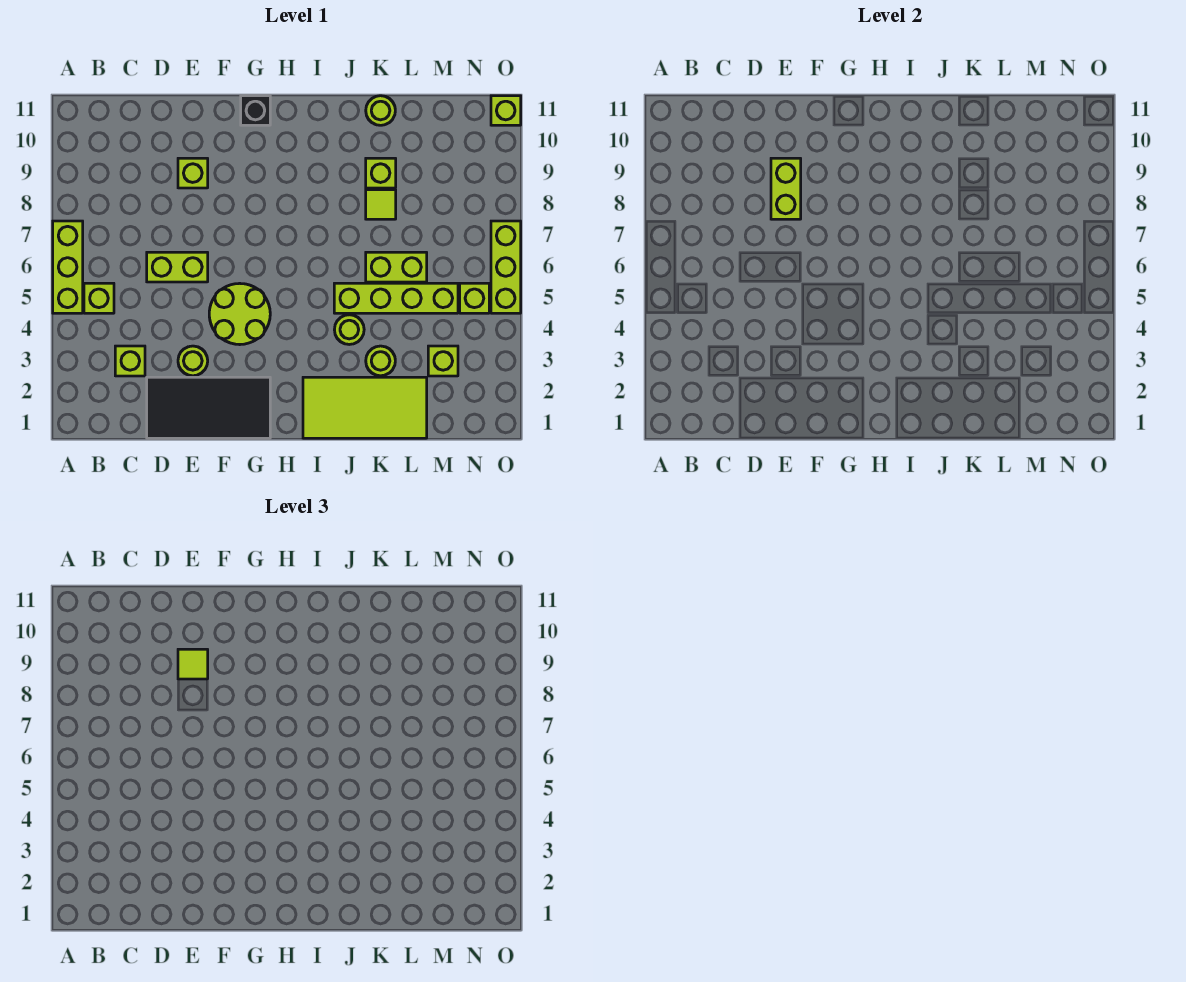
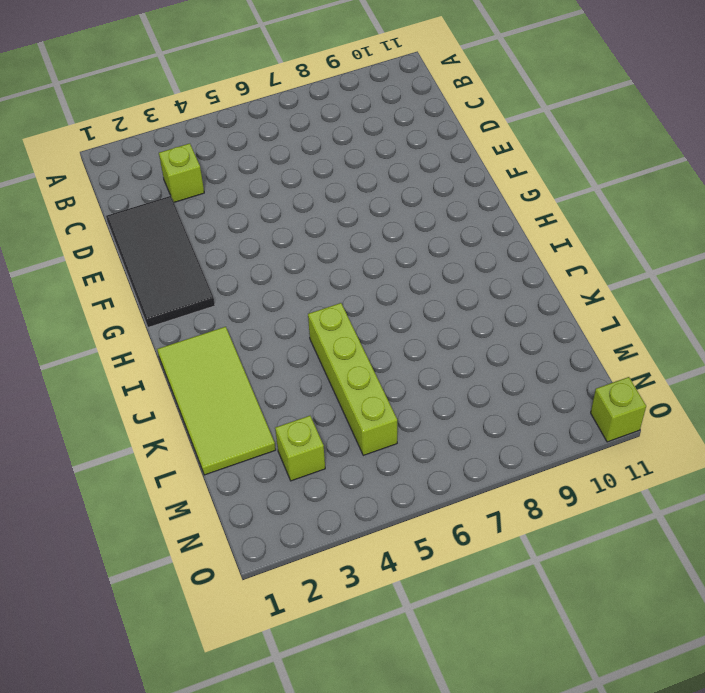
none -> lime brick A5:A7 level 1
none -> lime brick B5 level 1
none -> lime brick D6:E6 level 1

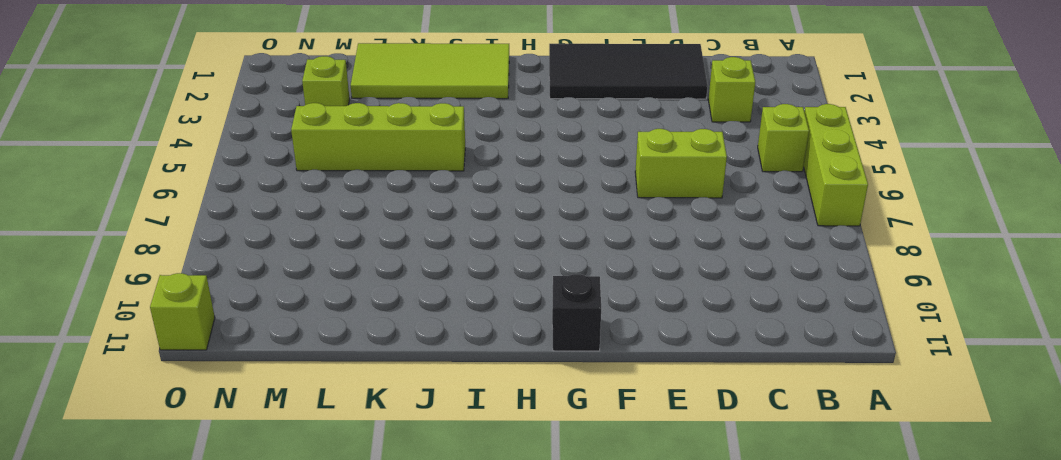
none -> lime round brick E3 level 1
none -> lime brick E9 level 1
none -> lime round brick F4:G5 level 1

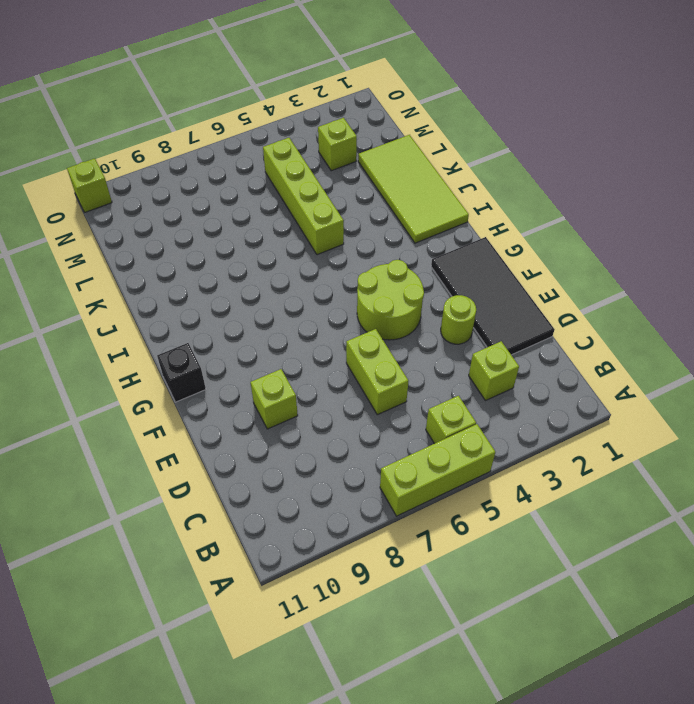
none -> lime round brick J4 level 1
none -> lime round brick K3 level 1
none -> lime brick K6:L6 level 1

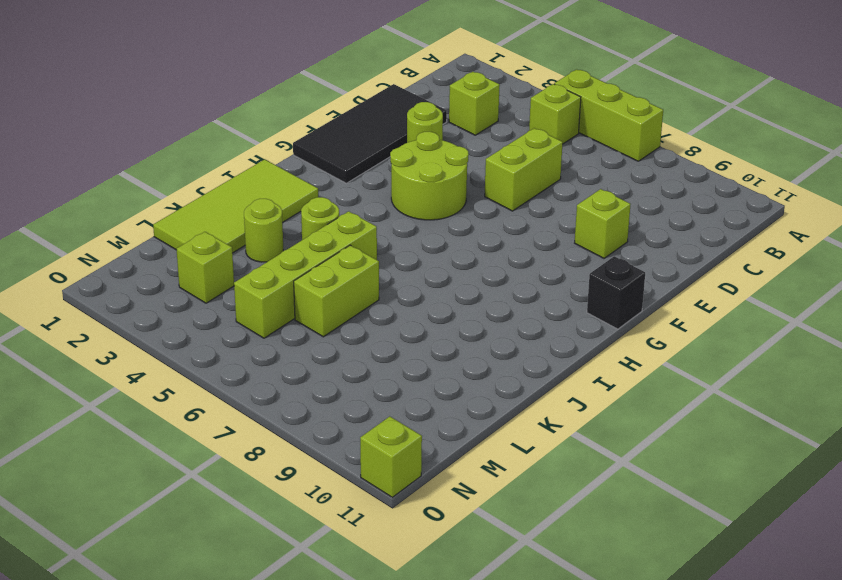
none -> lime tile K8 level 1
none -> lime brick K9 level 1
none -> lime round brick K11 level 1

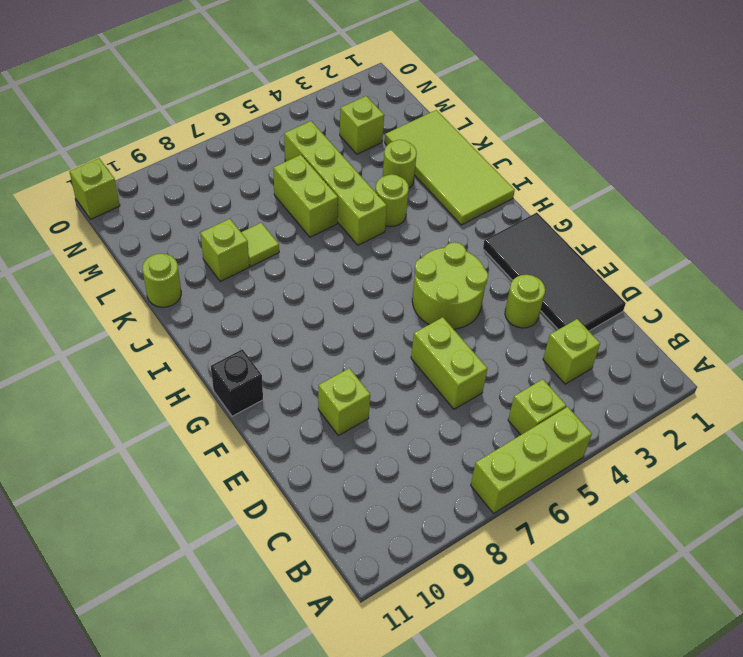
none -> lime brick N5 level 1
none -> lime brick O5:O7 level 1
none -> lime brick E8:E9 level 2

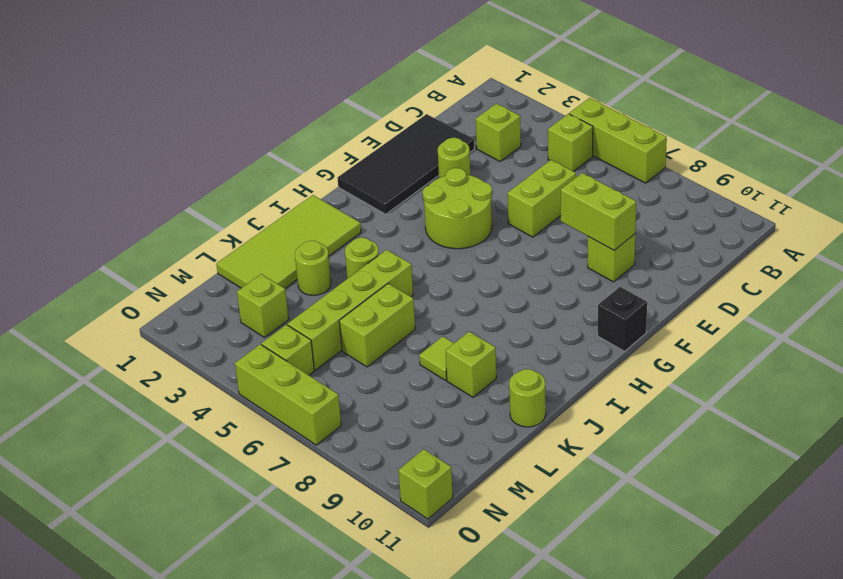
none -> lime tile E9 level 3

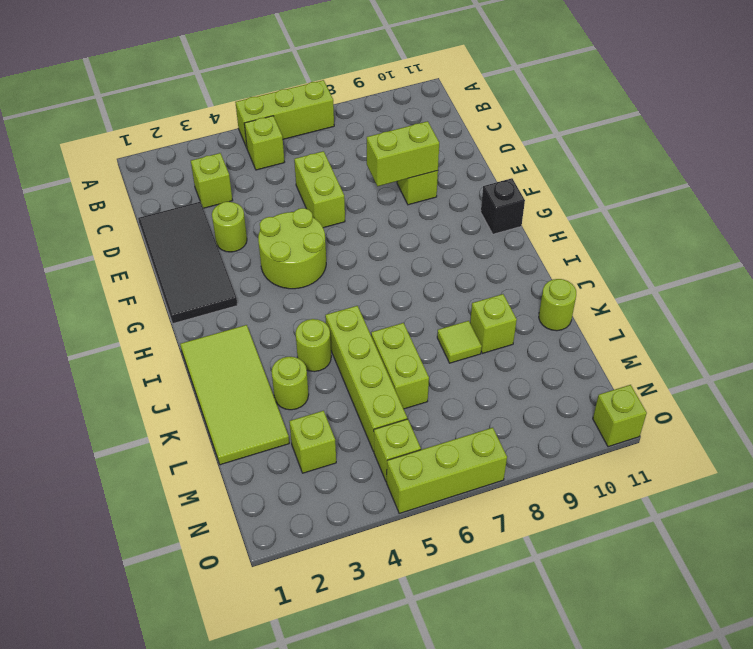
none -> lime tile E9 level 3

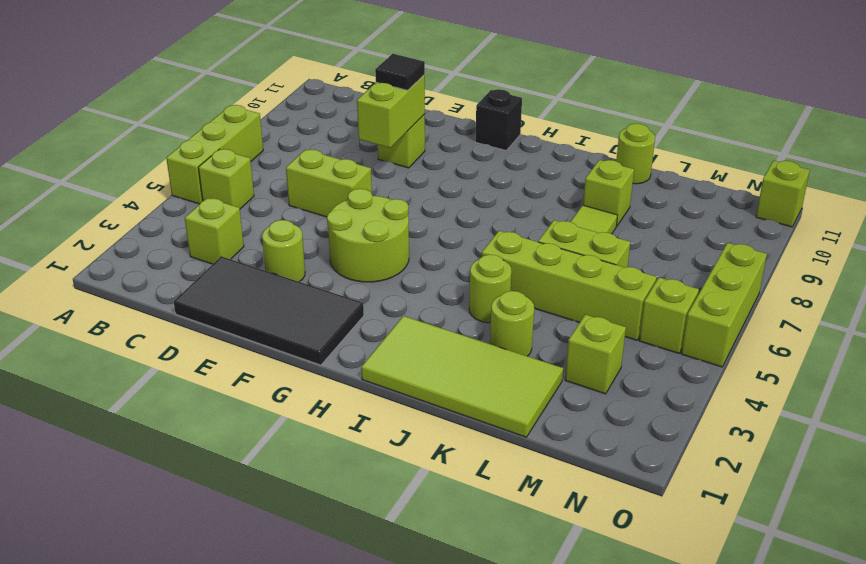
black tile E9 level 3 -> lime tile E9 level 3

